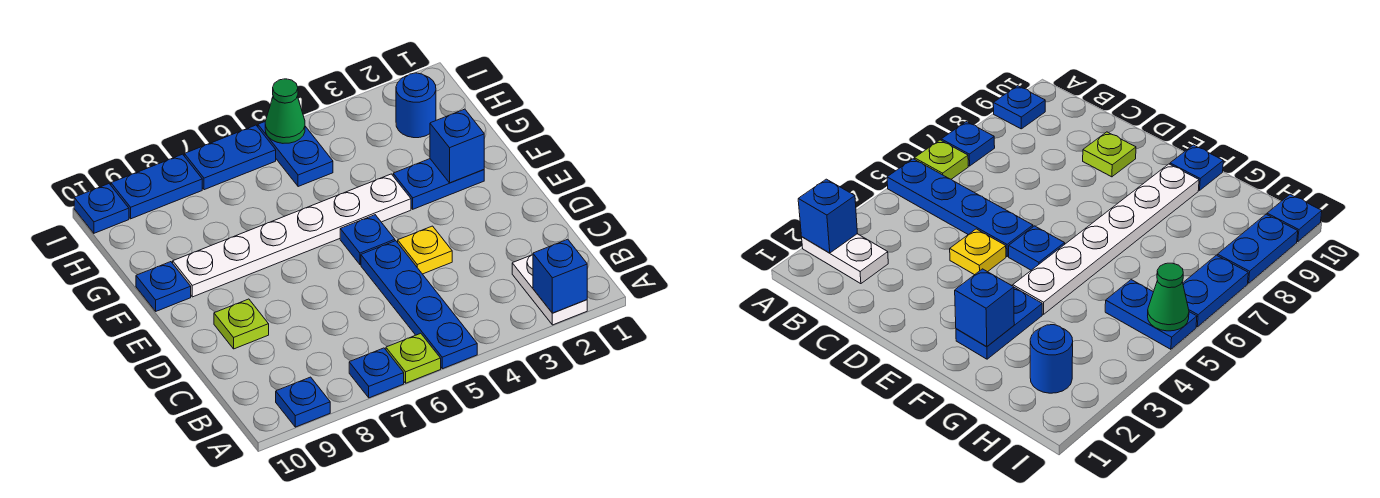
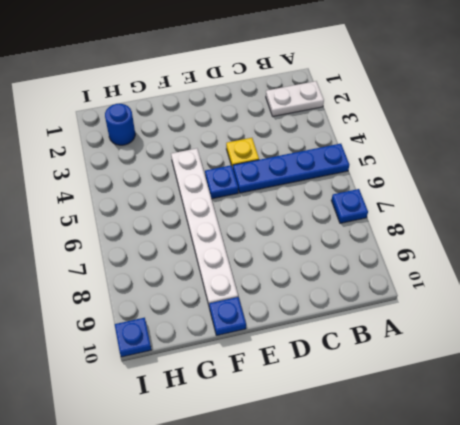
none -> lime plate A6 level 1
none -> blue plate A9 level 1
none -> lime plate D9 level 1

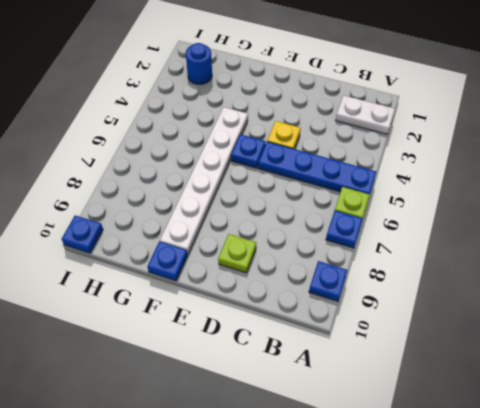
none -> blue plate F2:F3 level 1
none -> blue plate H5:I5 level 1
none -> blue plate I6:I7 level 1

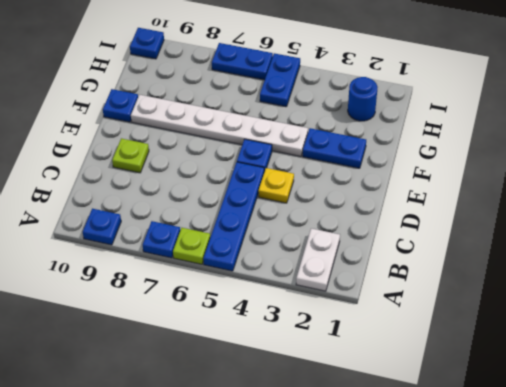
none -> blue plate I8:I9 level 1
none -> blue brick A2 level 2
none -> blue brick F2 level 2

